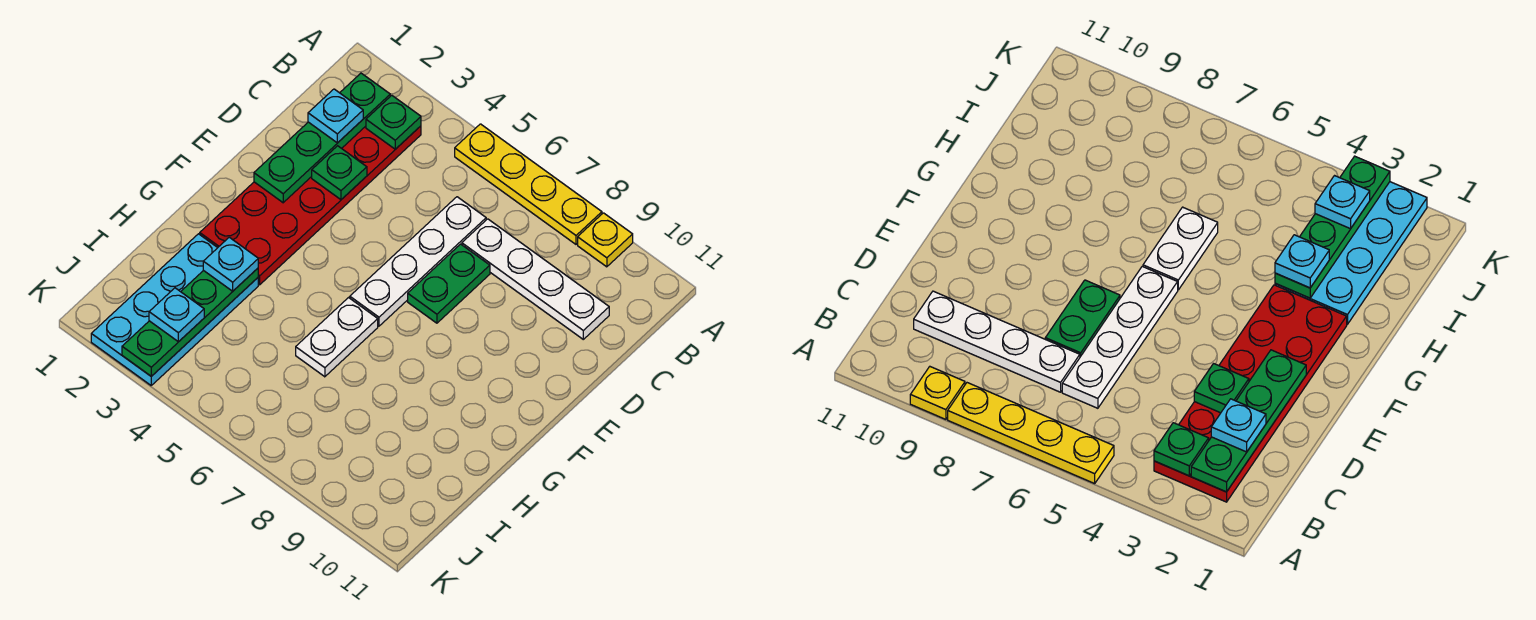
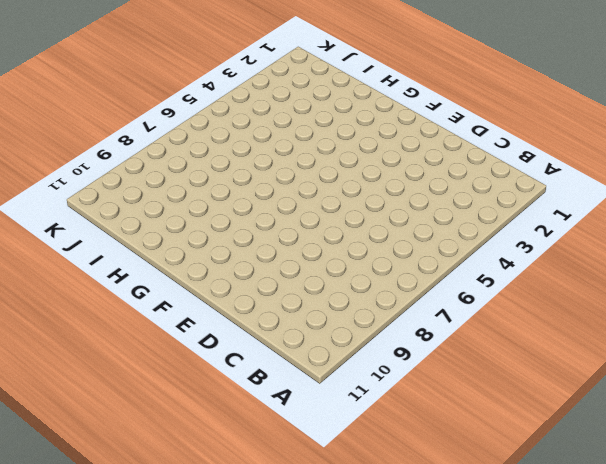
none -> yellow plate A5:A8 level 1
none -> yellow plate A9 level 1
none -> red plate B2:G3 level 1

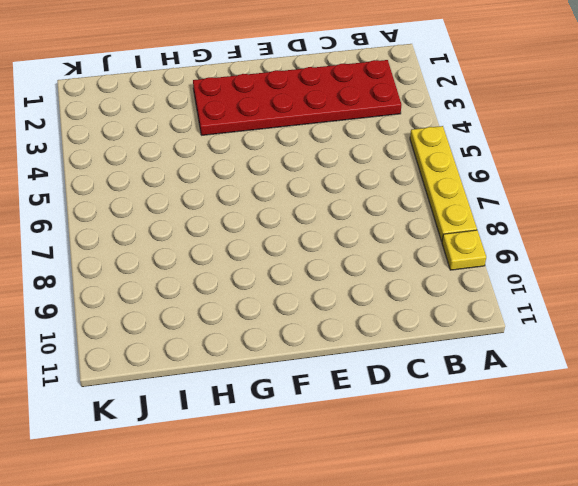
none -> white plate C6:F6 level 1
none -> white plate C7:C10 level 1
none -> green plate D7:E7 level 1

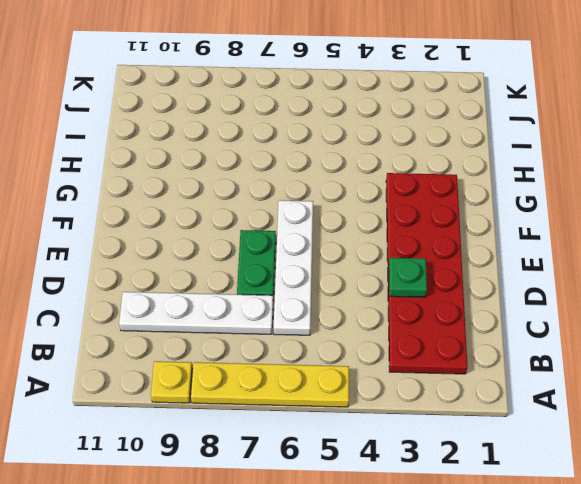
none -> white plate G6:H6 level 1
none -> cyan plate H2:K3 level 1
none -> green plate B2:E2 level 2

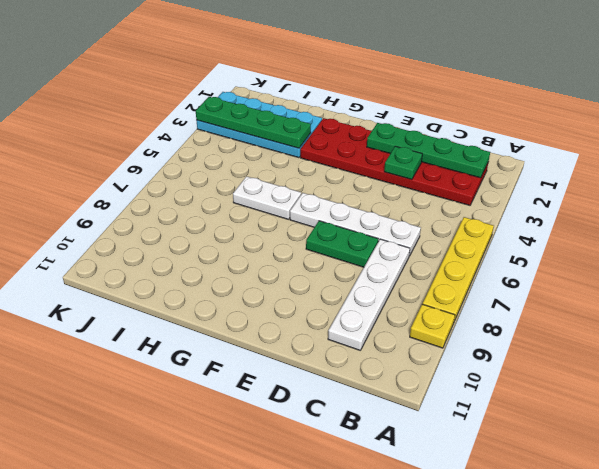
none -> green plate B3 level 2
none -> cyan plate C2 level 3
none -> cyan plate H3 level 3

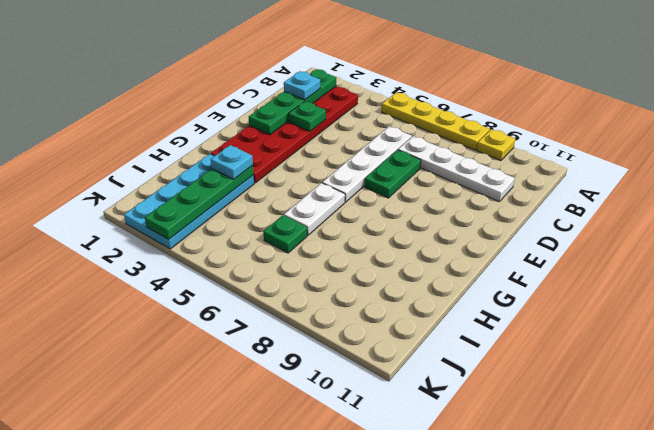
green plate I6 level 1 -> green plate B3 level 2
none -> cyan plate J3 level 3

